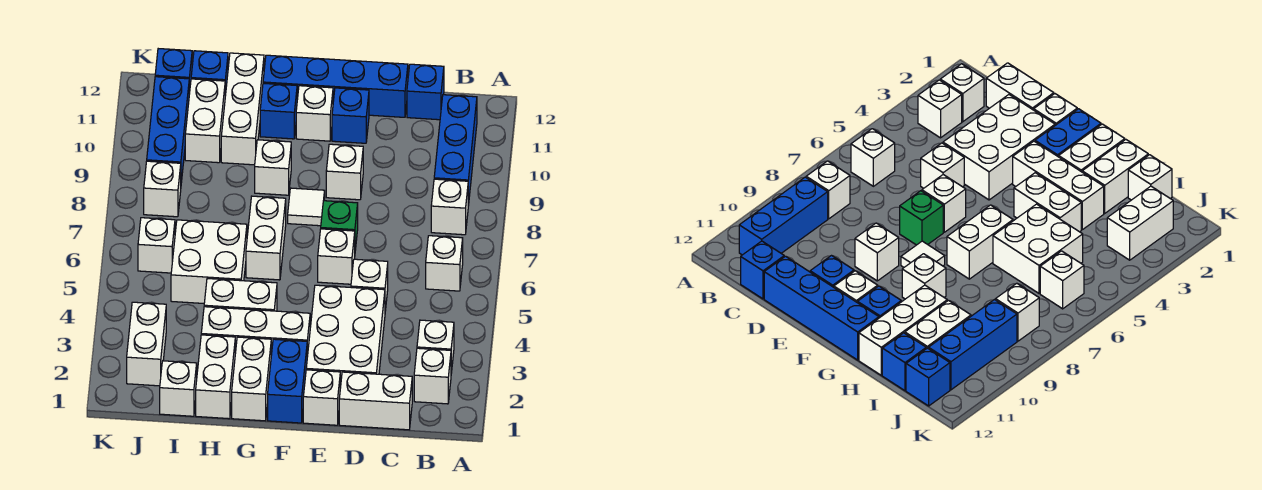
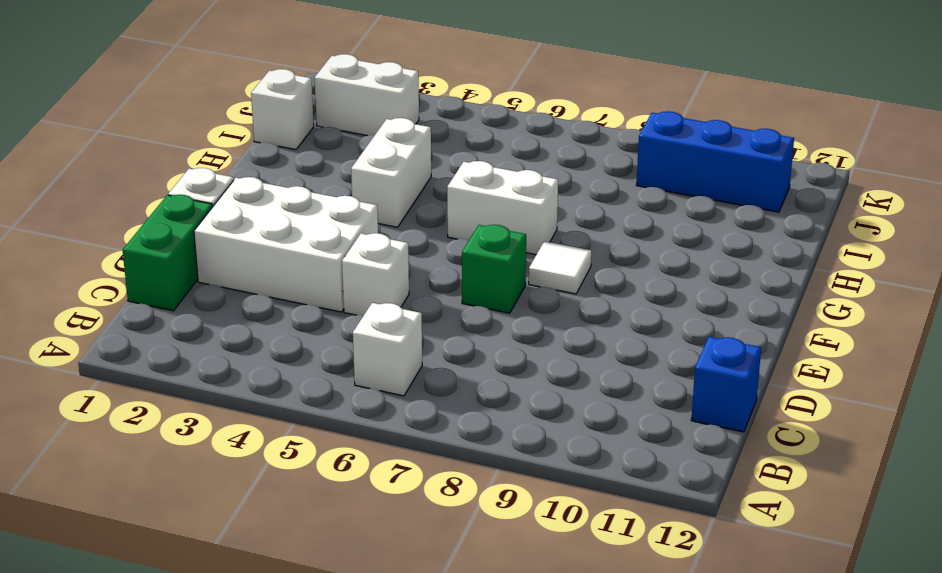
green brick C1:D1 level 1 -> white brick C1:D1 level 1
none -> white brick B2 level 1
none -> white brick B3 level 1
none -> white brick B8 level 1
none -> blue brick B9:B11 level 1

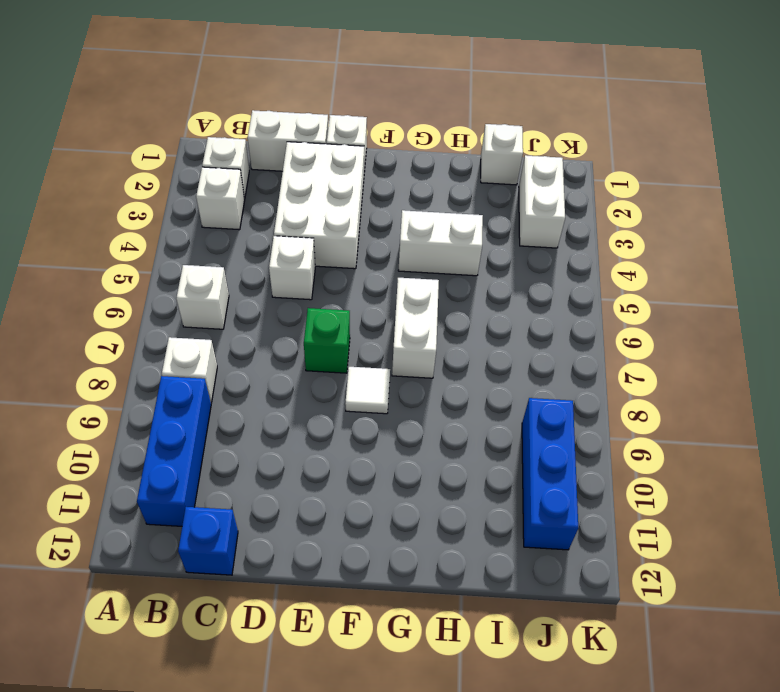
none -> blue brick D12:G12 level 1
none -> white brick E6 level 1
none -> white brick E9 level 1
none -> blue brick E11 level 1

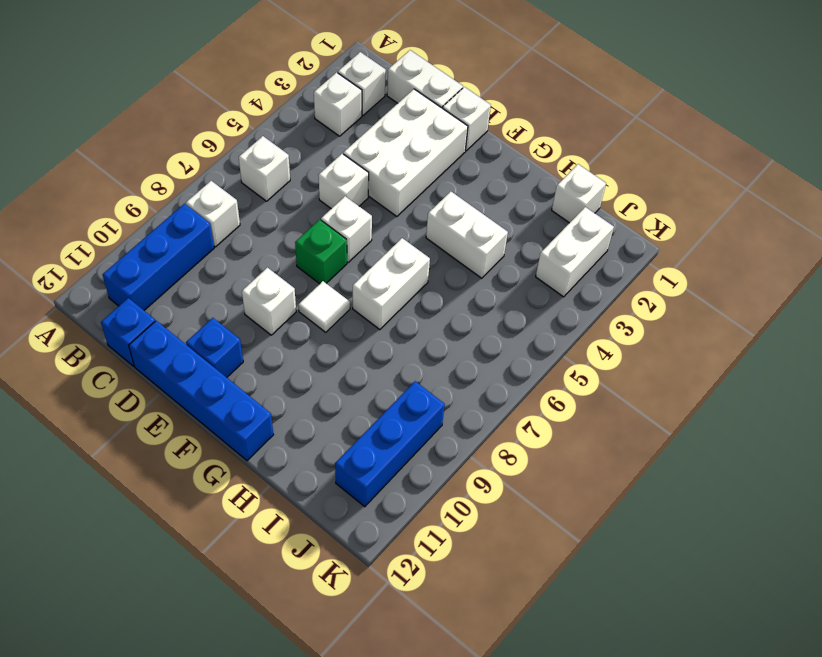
none -> blue brick F1:F2 level 1
none -> white brick F3:H3 level 1
none -> white brick F11 level 1
none -> white brick G1:G2 level 1

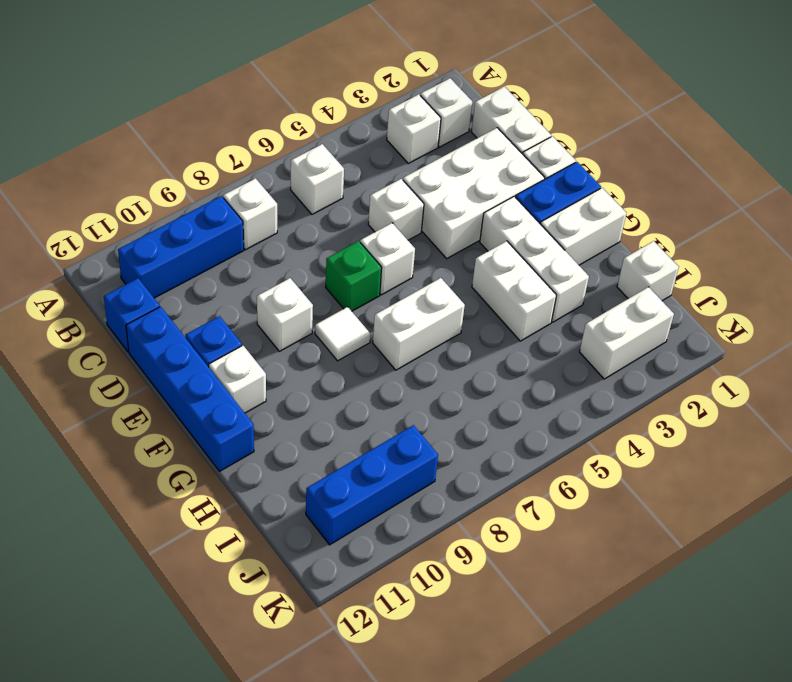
none -> white brick G9 level 1
none -> blue brick G11 level 1
none -> white brick H1:H2 level 1
none -> white brick H5:I6 level 1

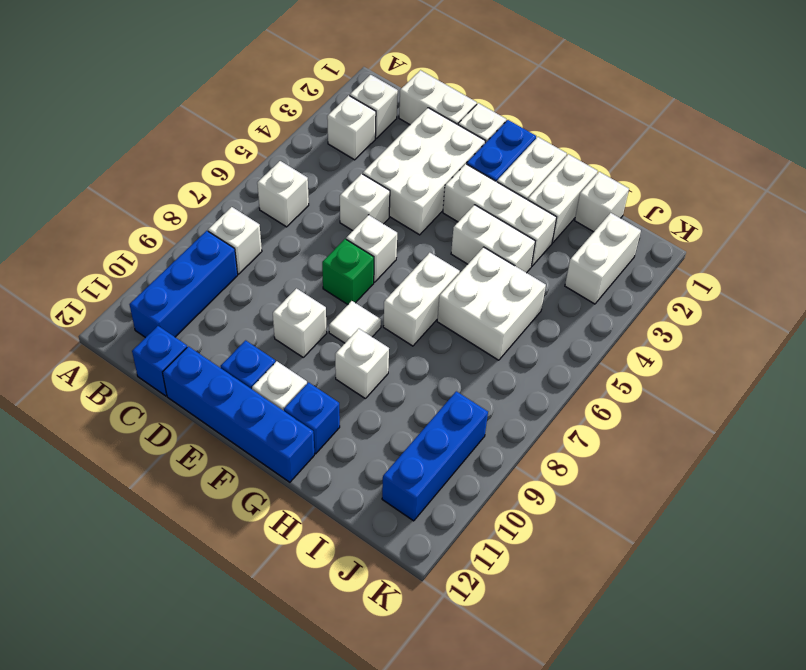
none -> white brick H10:H12 level 1
none -> white brick I10:I11 level 1
none -> blue brick I12 level 1
none -> white brick J6 level 1

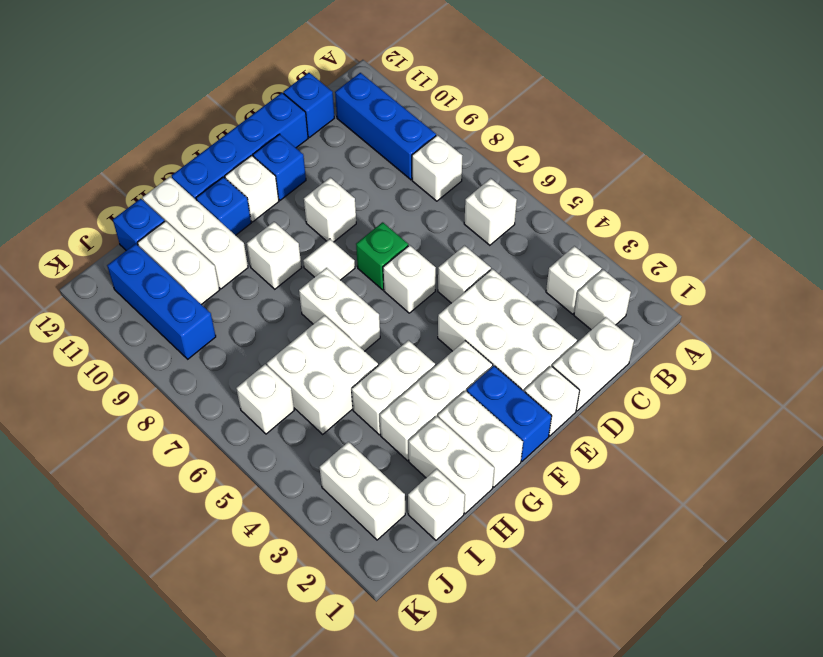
none -> white brick J8 level 1
none -> blue brick J12 level 1

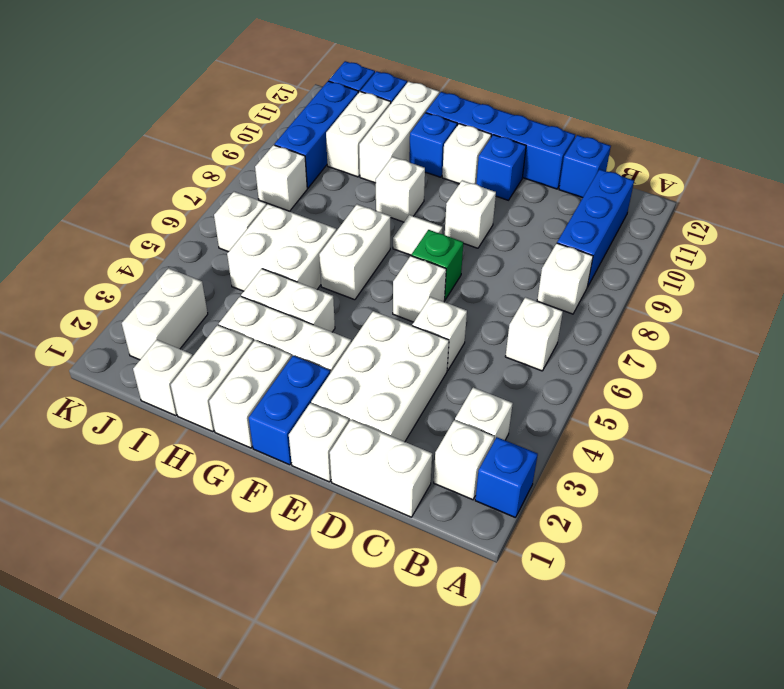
blue brick A2 level 1 -> none

